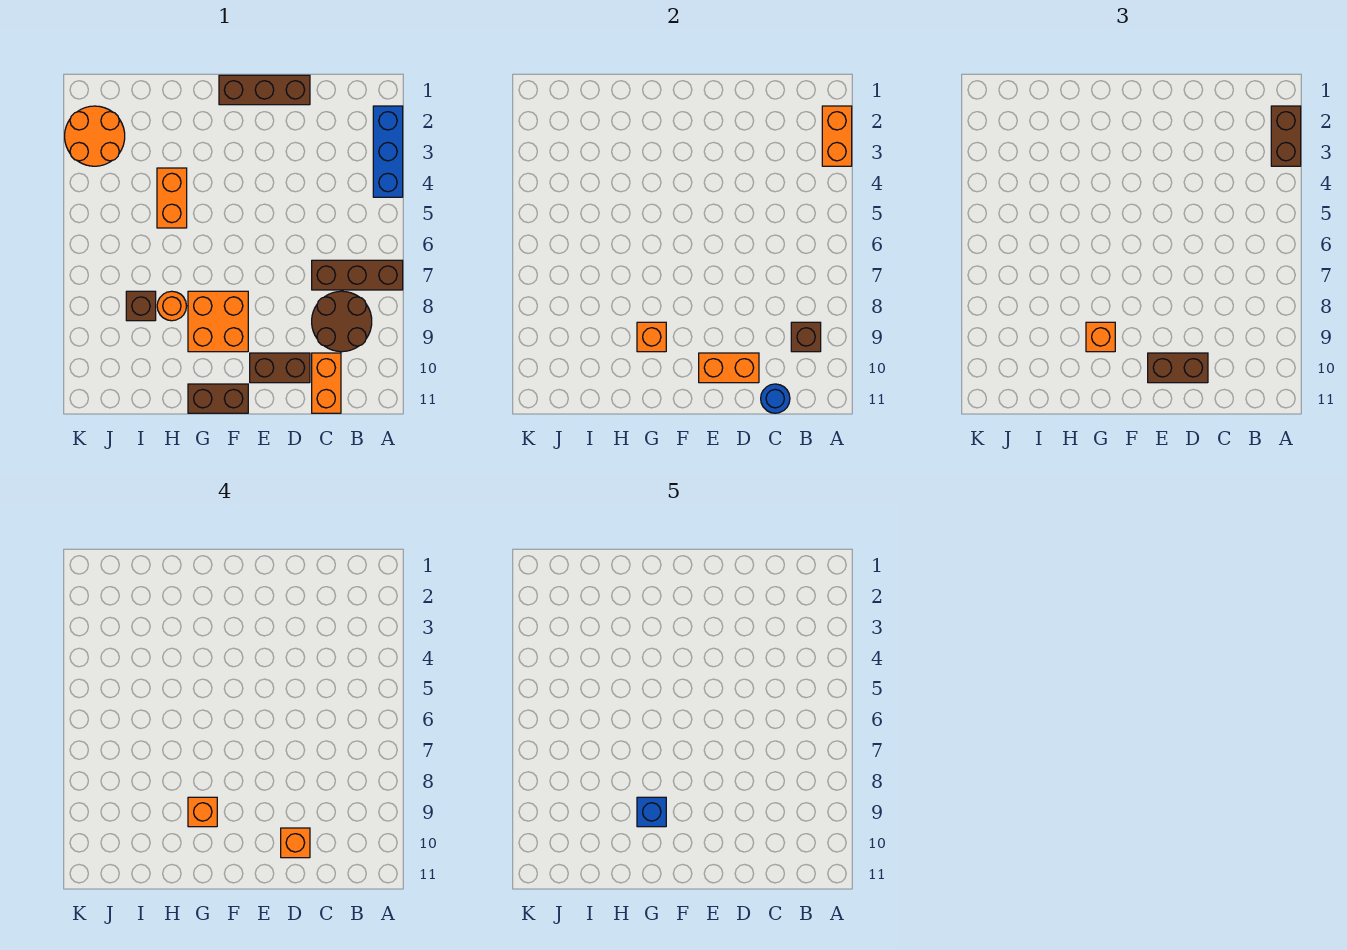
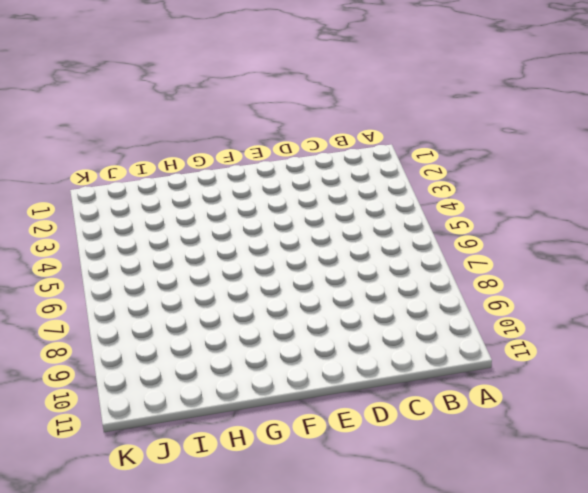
none -> blue brick A2:A4 level 1
none -> brown brick A7:C7 level 1
none -> brown round brick B8:C9 level 1

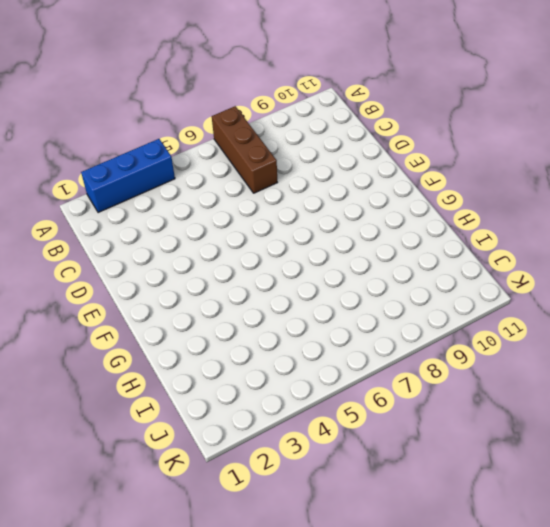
none -> brown round brick B8:C9 level 1
none -> orange brick C10:C11 level 1
none -> brown brick D1:F1 level 1

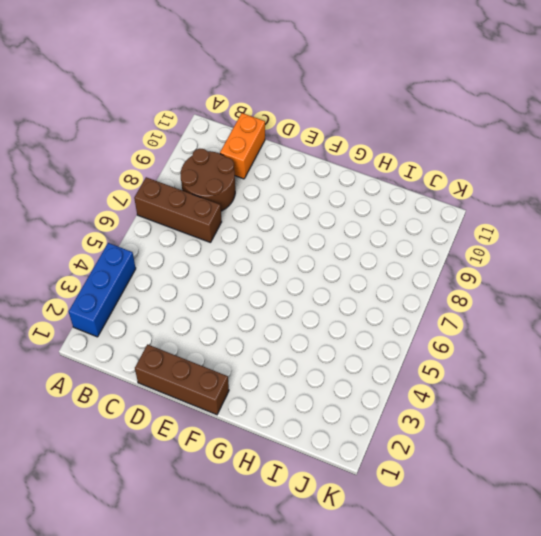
none -> brown brick D10:E10 level 1
none -> orange brick F8:G9 level 1
none -> brown brick F11:G11 level 1

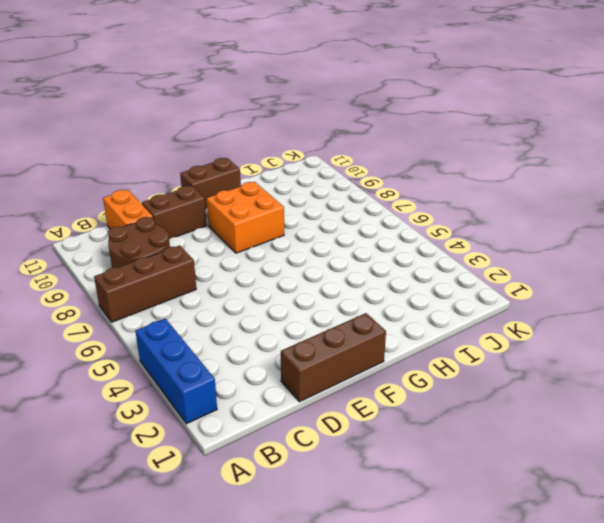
none -> orange brick H4:H5 level 1
none -> orange round brick H8 level 1
none -> brown brick I8 level 1

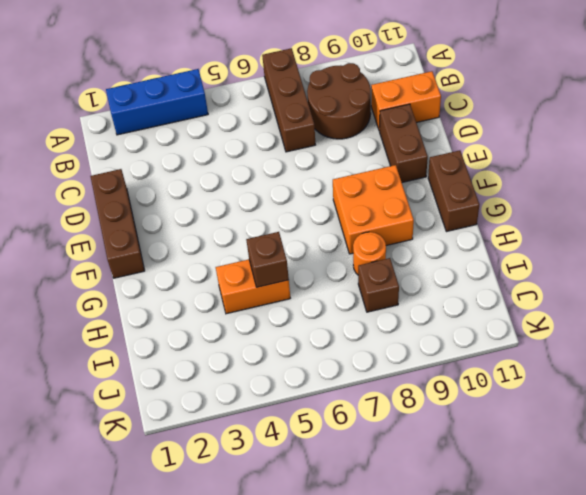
brown brick H5 level 2 -> brown brick B9 level 2
none -> orange round brick J2:K3 level 1
none -> orange brick A2:A3 level 2
none -> blue round brick C11 level 2

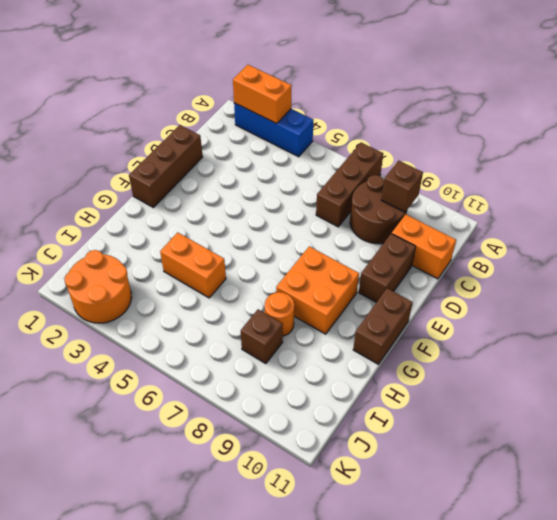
none -> blue round brick C11 level 2
none -> orange brick D10:E10 level 2
none -> orange brick G9 level 2

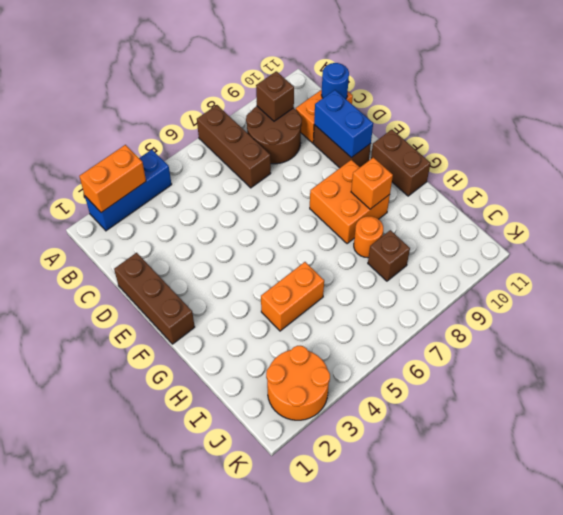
blue brick D10:E10 level 2 -> orange brick D10:E10 level 2
none -> brown brick A2:A3 level 3
none -> brown brick D10:E10 level 3
none -> orange brick G9 level 3

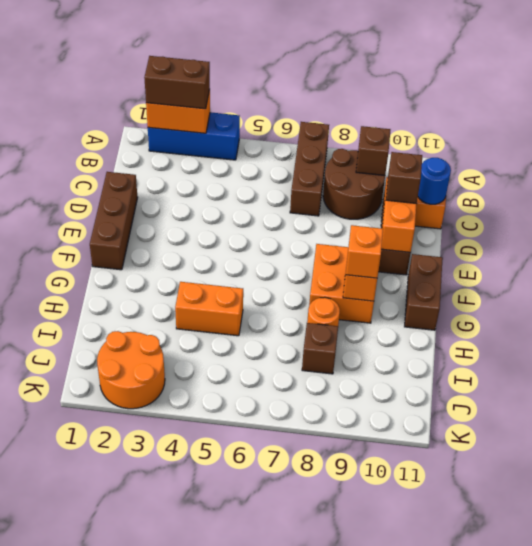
brown brick D10 level 3 -> brown brick D10:E10 level 3
none -> orange brick D10 level 4
none -> orange brick G9 level 4
none -> blue brick G9 level 5

